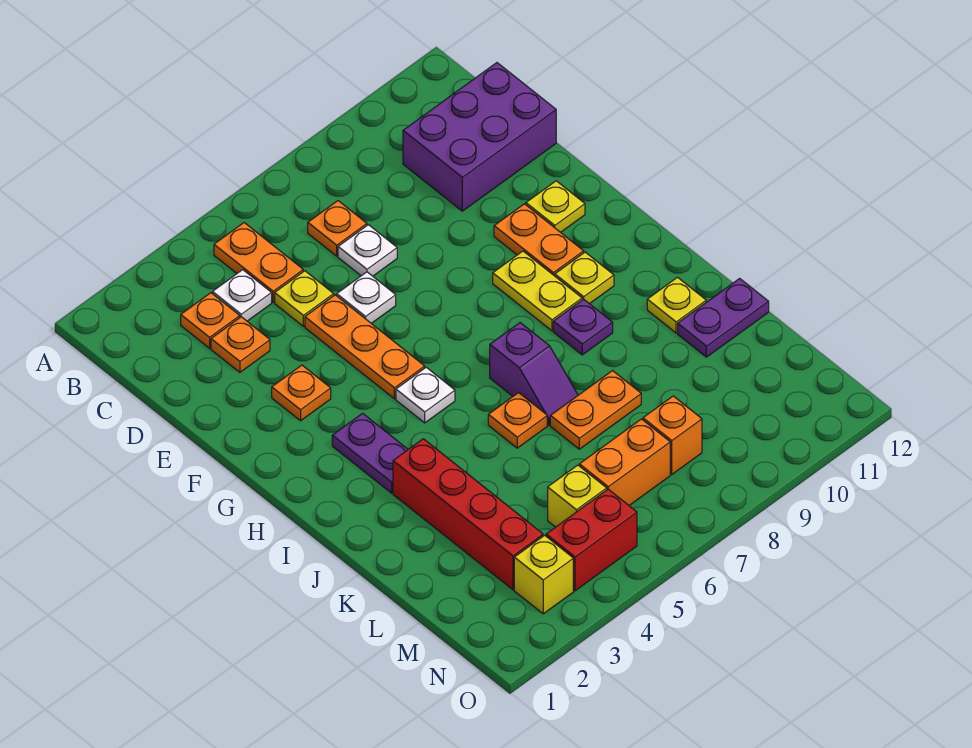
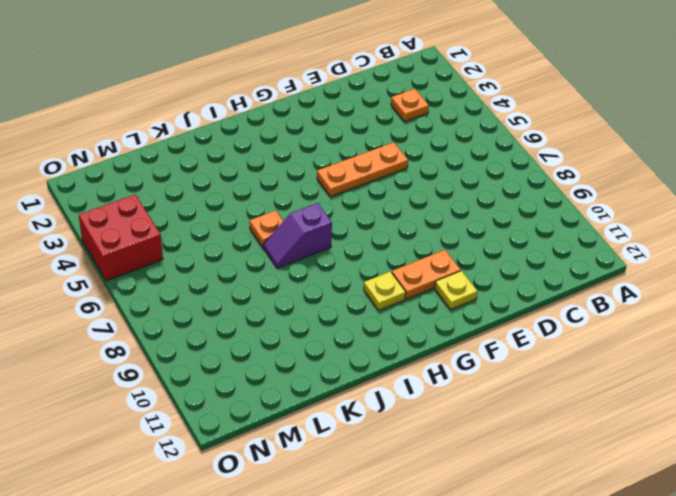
red brick N4:O5 level 1 -> red brick N4:N5 level 1
none -> orange plate B5:C5 level 1
none -> white plate C4 level 1
none -> orange plate C7 level 1

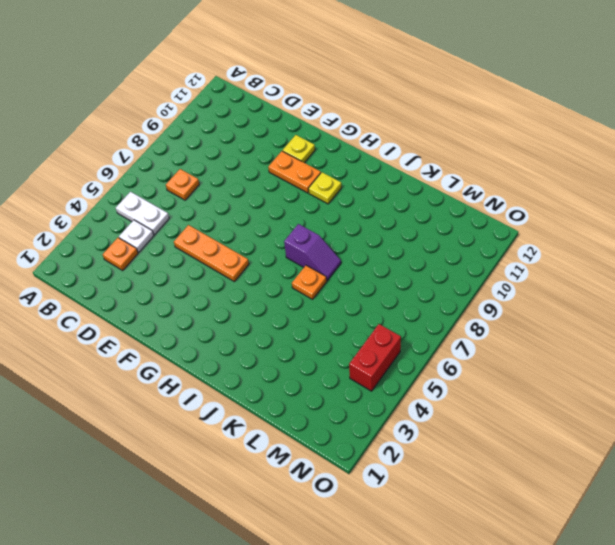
white plate B5:C5 level 1 -> orange plate B5:C5 level 1
none -> purple brick C10:D12 level 1
none -> orange plate D3 level 1
none -> yellow plate D5 level 1

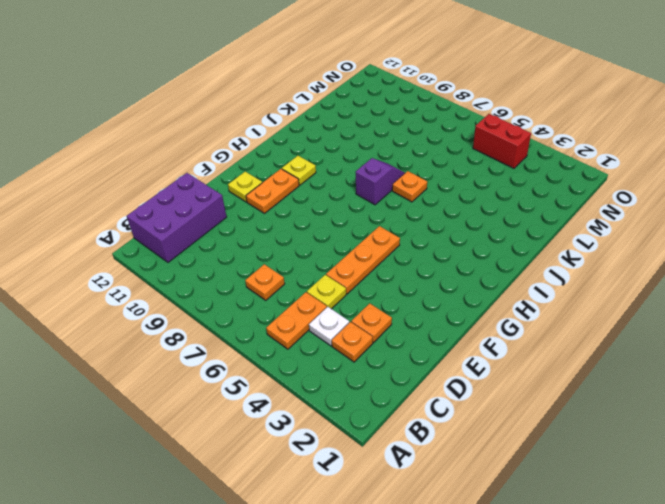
purple brick B11:D12 level 1 -> purple brick C10:D12 level 1
none -> white plate D7 level 1
none -> white plate E6 level 1
none -> orange plate F3 level 1

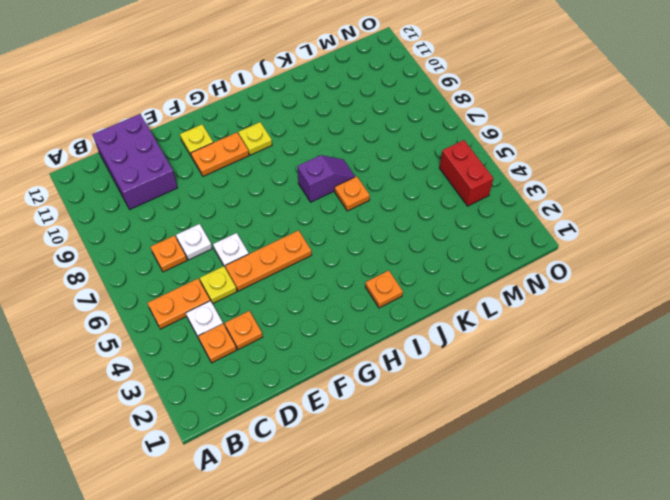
orange plate I2 level 1 -> orange plate F3 level 1
none -> yellow plate G9:H9 level 1
none -> purple plate H3:I3 level 1
none -> white plate H5 level 1

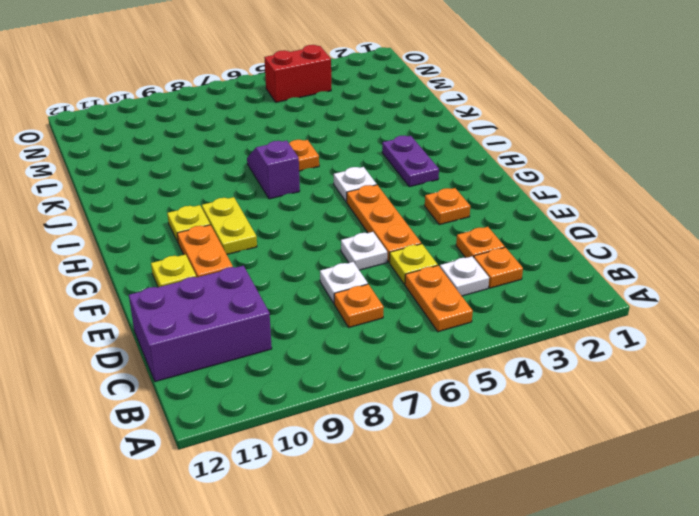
none -> purple plate I9 level 1
none -> red brick J3:M3 level 1
none -> yellow plate J11 level 1

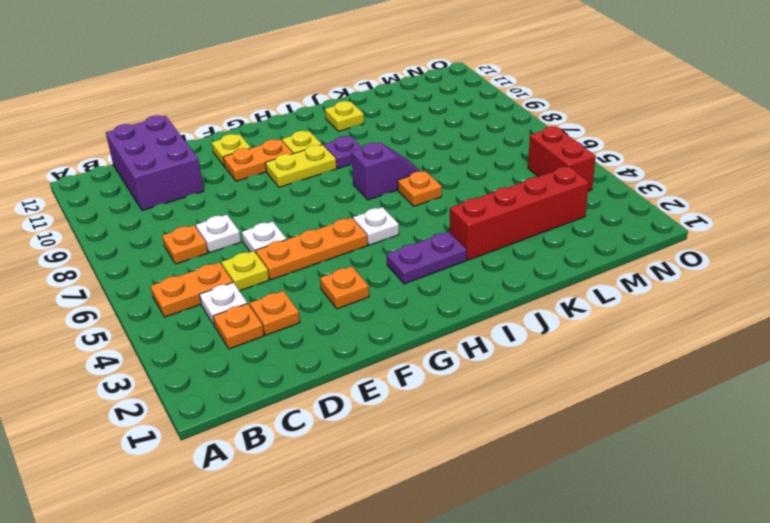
none -> orange plate K7:K8 level 1
none -> purple plate K11:K12 level 1
none -> yellow brick M5 level 1

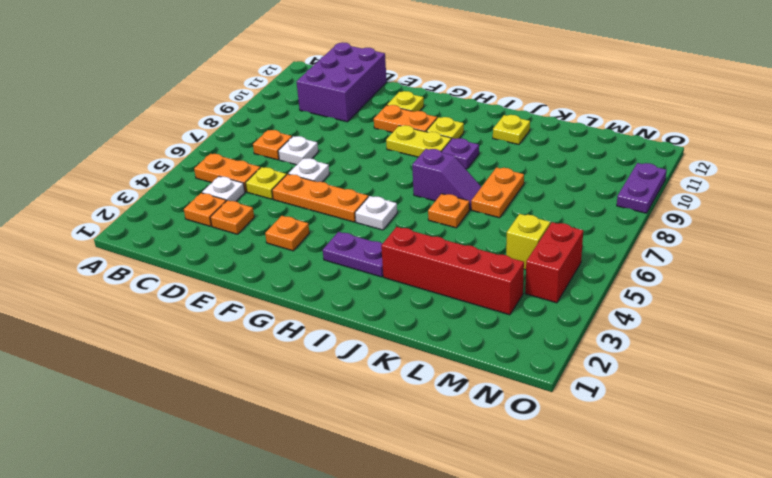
purple plate O9:O10 level 1 -> purple plate K11:K12 level 1
none -> orange brick M6:M7 level 1
none -> orange brick M8 level 1
none -> yellow brick N3 level 1

